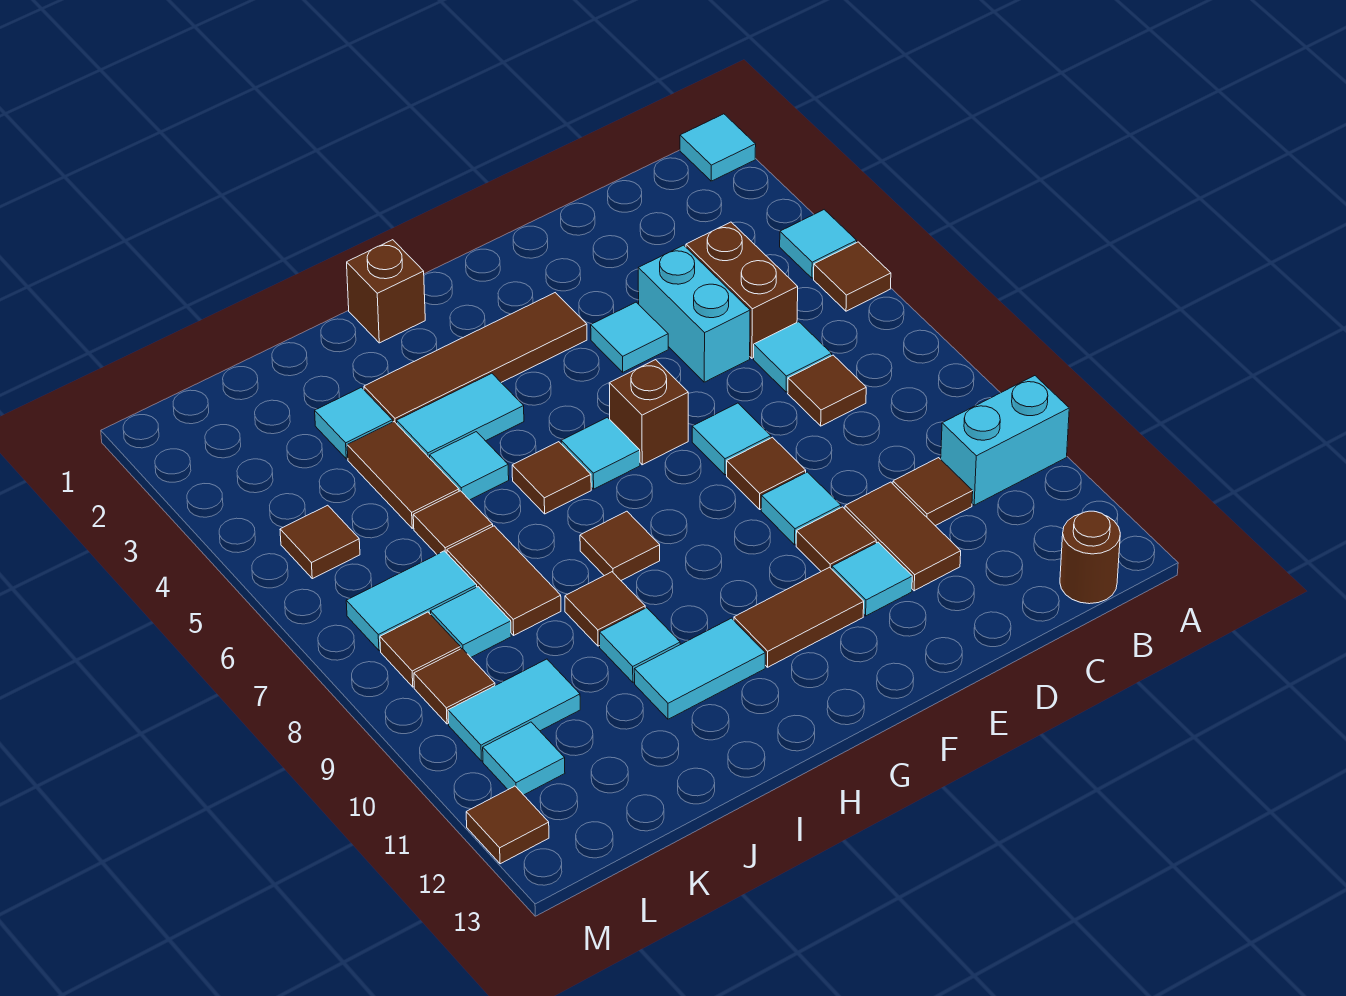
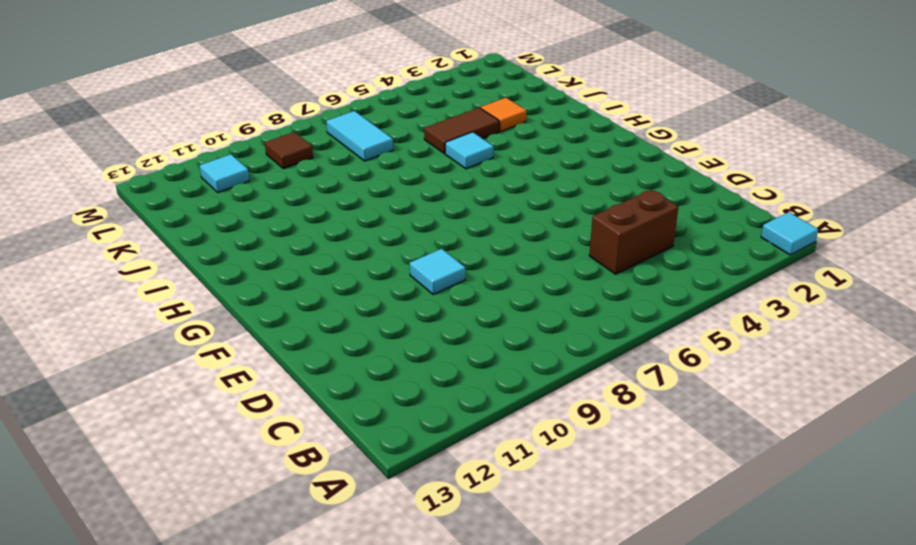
orange tile J3 level 1 -> cyan tile J3 level 1
none -> cyan tile A4 level 1
none -> brown tile A5 level 1
none -> cyan brick A10:B10 level 1
none -> brown round brick B13 level 1

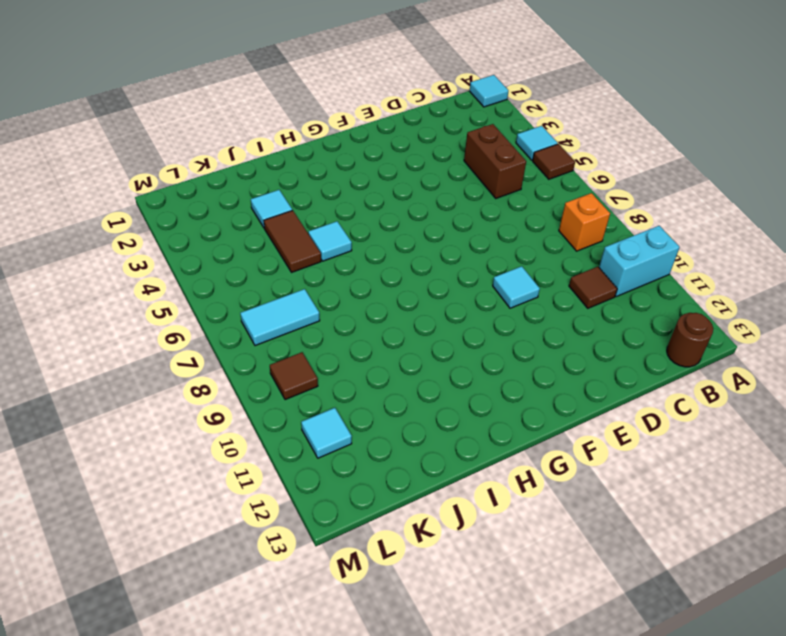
orange brick B8 level 1 -> none
none -> cyan tile C6 level 1
none -> brown tile C7 level 1
none -> cyan brick D4:D5 level 1
none -> brown tile D10:D11 level 1

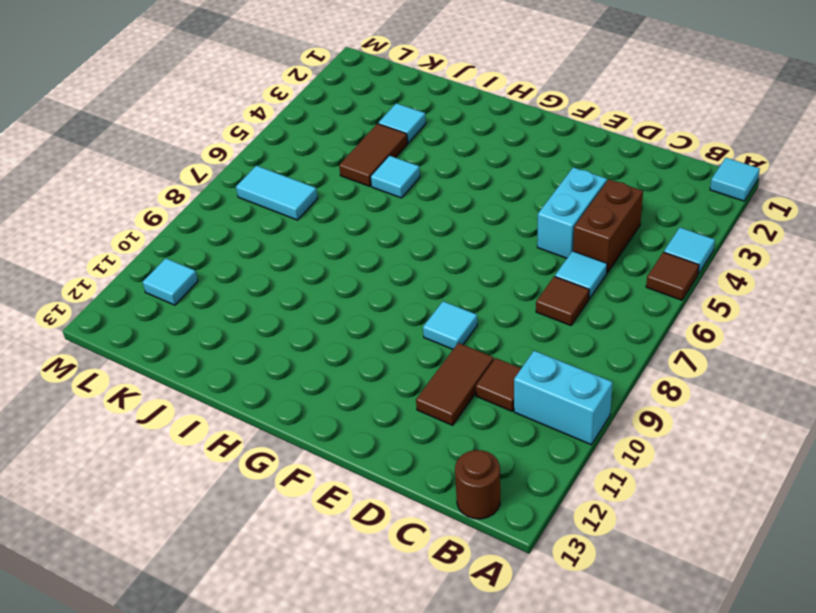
none -> cyan tile E4 level 1
none -> cyan tile E7 level 1
none -> brown tile E8 level 1
none -> brown tile E10 level 1

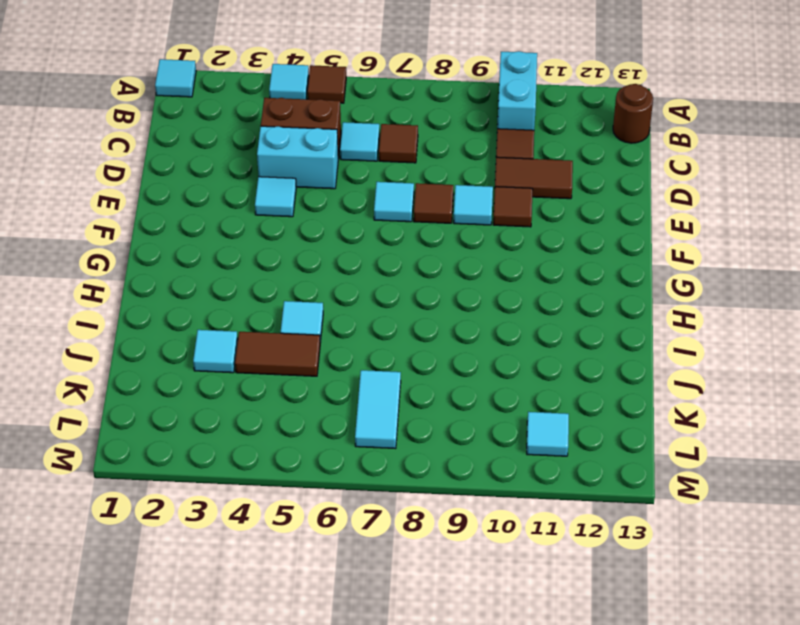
none -> cyan tile E11 level 1
none -> brown tile F3:I3 level 1
none -> brown brick F6 level 1
none -> brown tile F11:G11 level 1

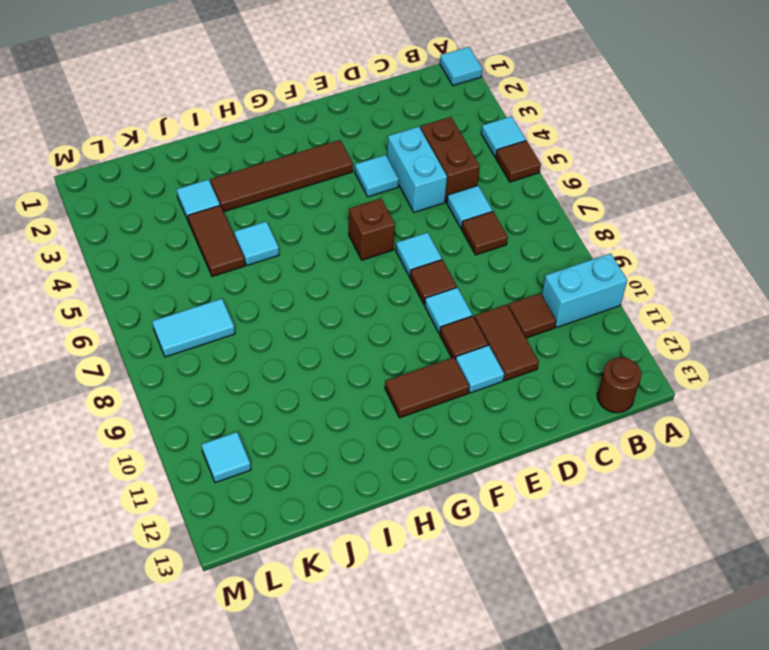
none -> cyan tile G6 level 1
none -> brown brick H1 level 1
none -> cyan tile H4:I4 level 1
none -> brown tile H6 level 1

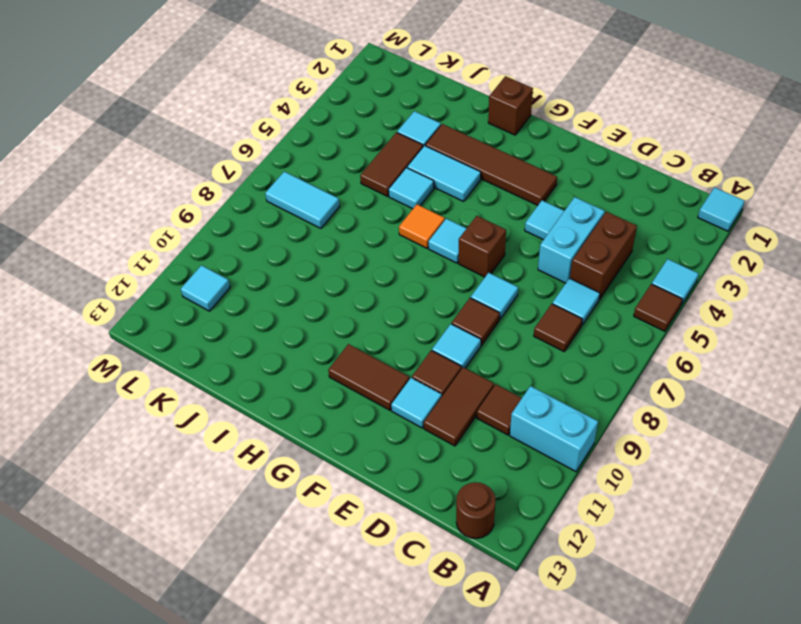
orange tile H6 level 1 -> brown tile H6 level 1
none -> brown tile H8 level 1
none -> cyan tile H11:I11 level 1
none -> brown tile I9 level 1
none -> cyan tile I10 level 1

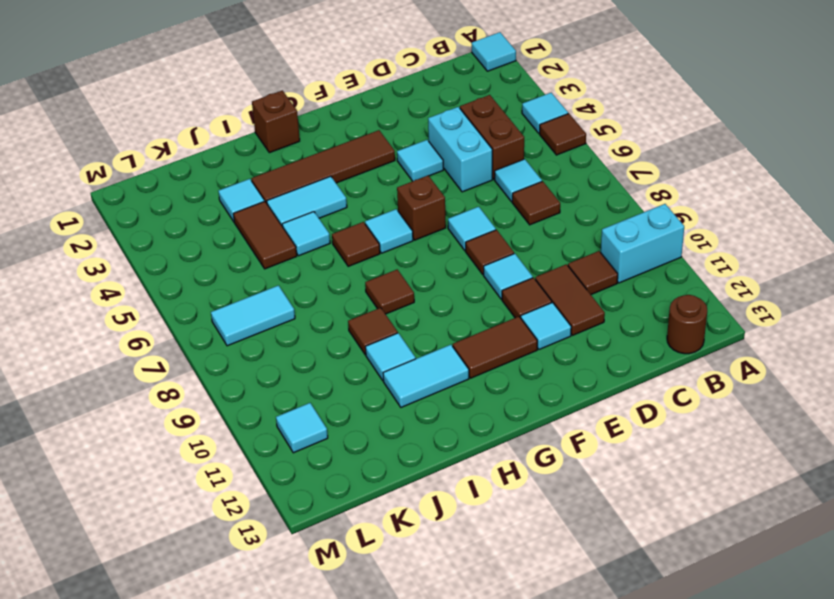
none -> brown tile J6 level 1
none -> brown tile J7:J8 level 1
none -> cyan tile K8 level 1
none -> cyan tile K10:L10 level 1

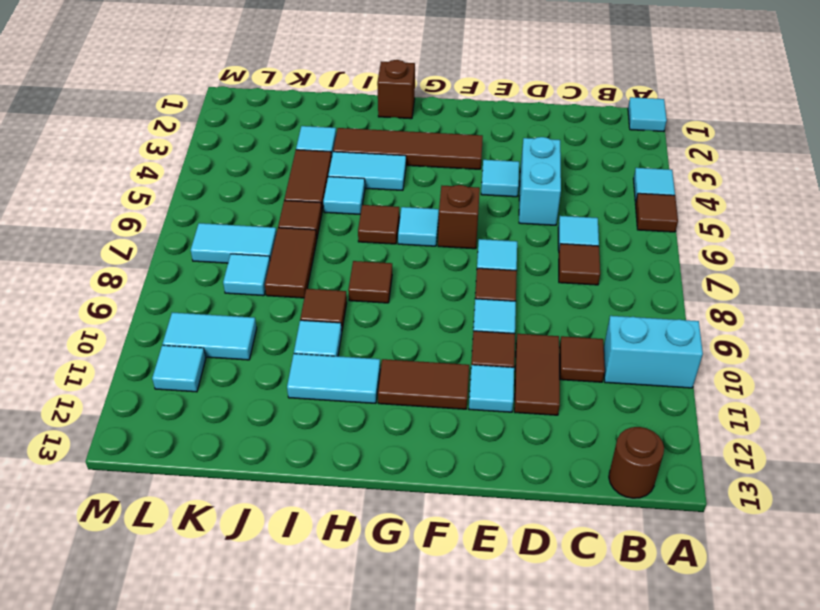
none -> brown brick C4:C5 level 1
none -> brown tile L5 level 1
none -> brown tile L8 level 1
none -> brown tile L9 level 1

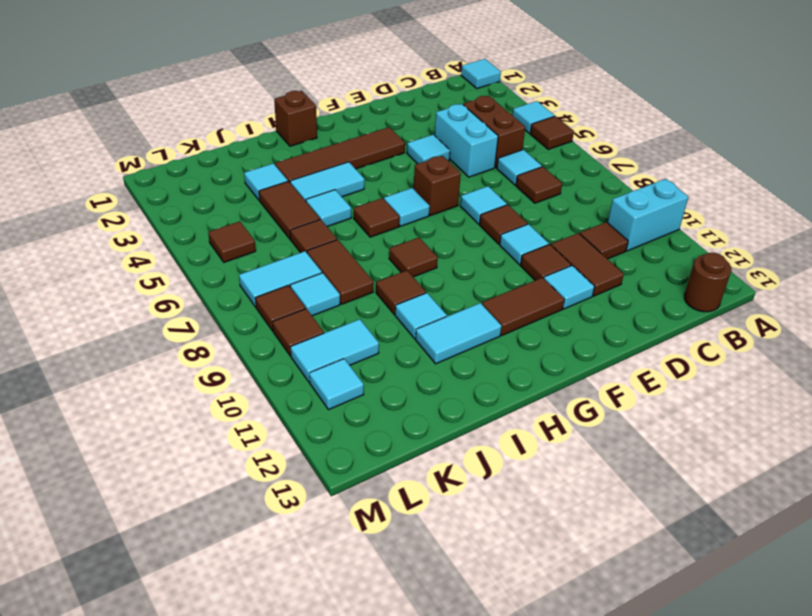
none -> brown tile M12 level 1

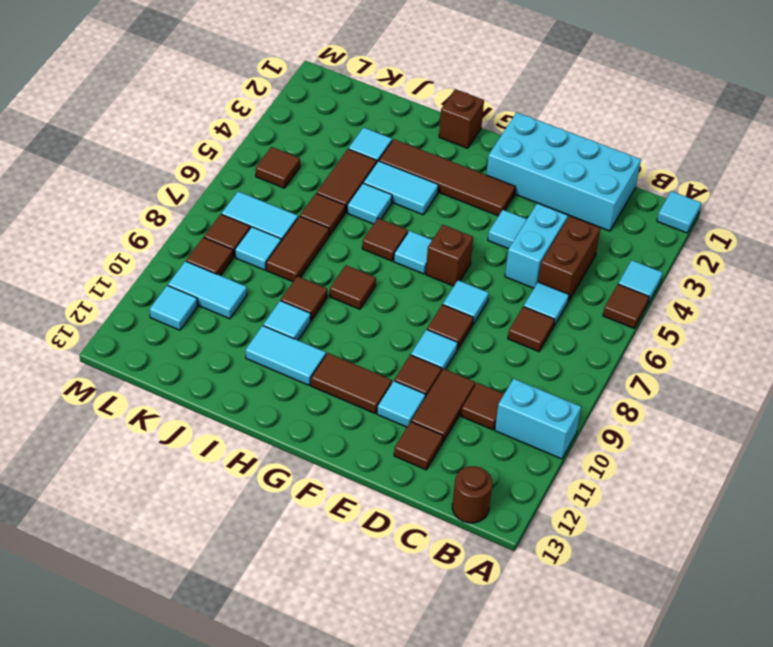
cyan brick C1:F2 level 1 -> none
brown tile D12 level 1 -> brown tile M12 level 1

